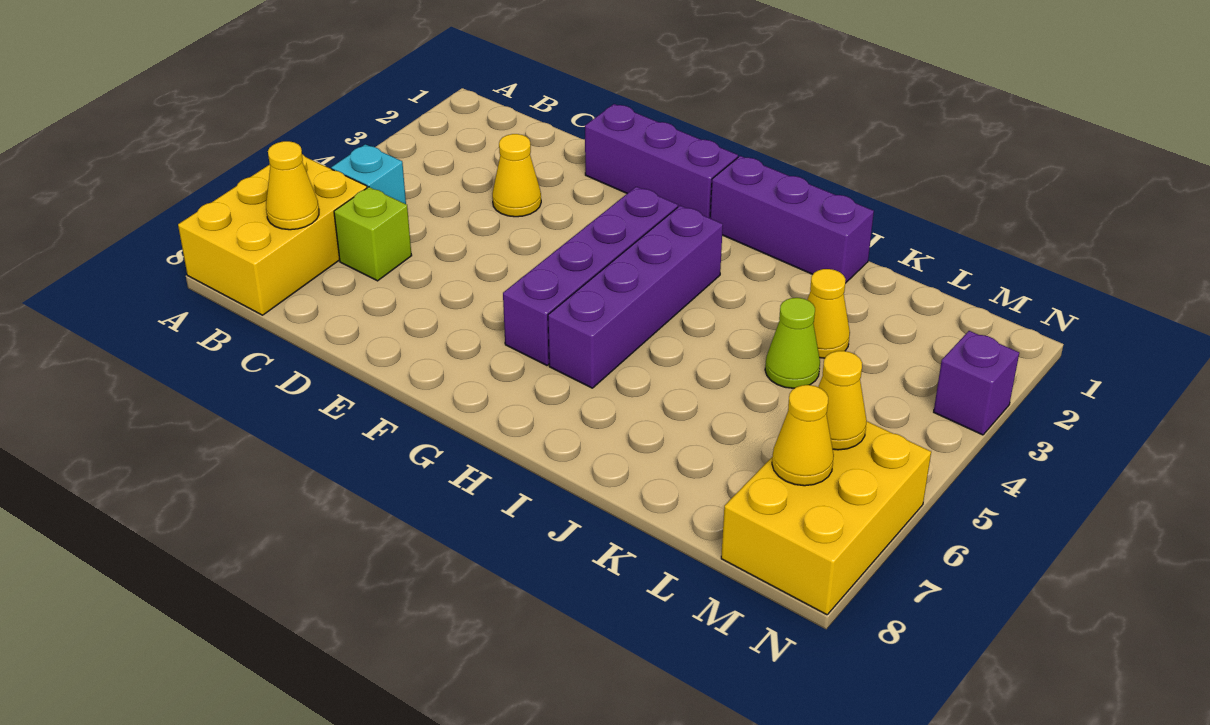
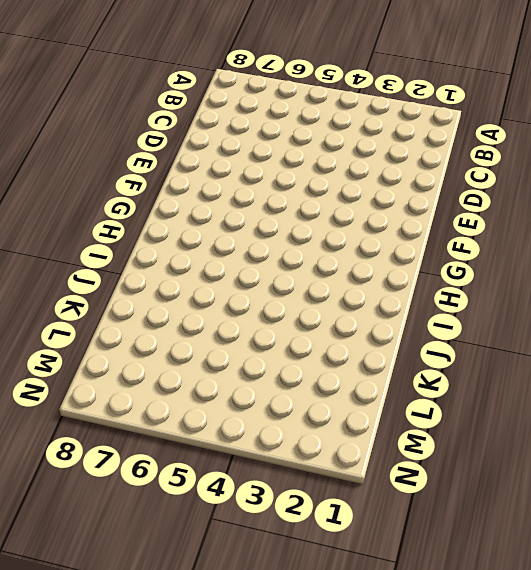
none -> yellow brick A6:B8 level 1
none -> cyan brick B5 level 1
none -> lime brick C6 level 1

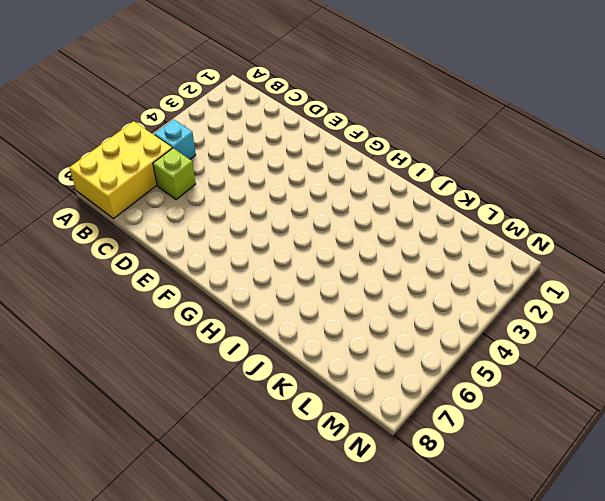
none -> yellow cone D3 level 1
none -> purple brick E1:G1 level 1
none -> purple brick G3:G6 level 1

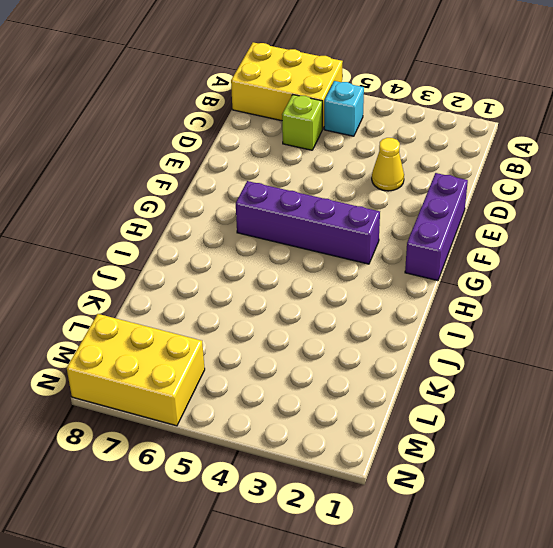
none -> purple brick H1:J1 level 1
none -> purple brick H3:H6 level 1
none -> yellow cone K3 level 1

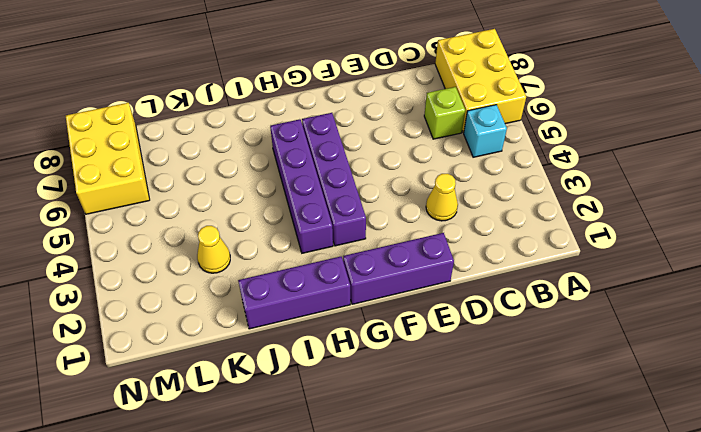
none -> lime cone K4 level 1
none -> purple brick N3 level 1
none -> yellow cone B7 level 2

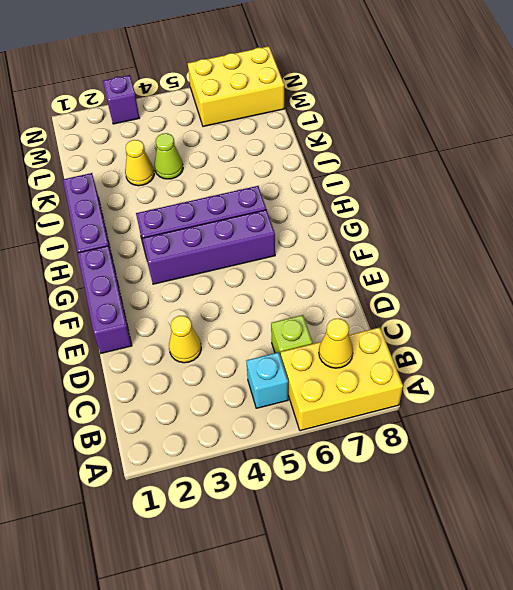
none -> yellow cone M6 level 2
none -> yellow cone M7 level 2

